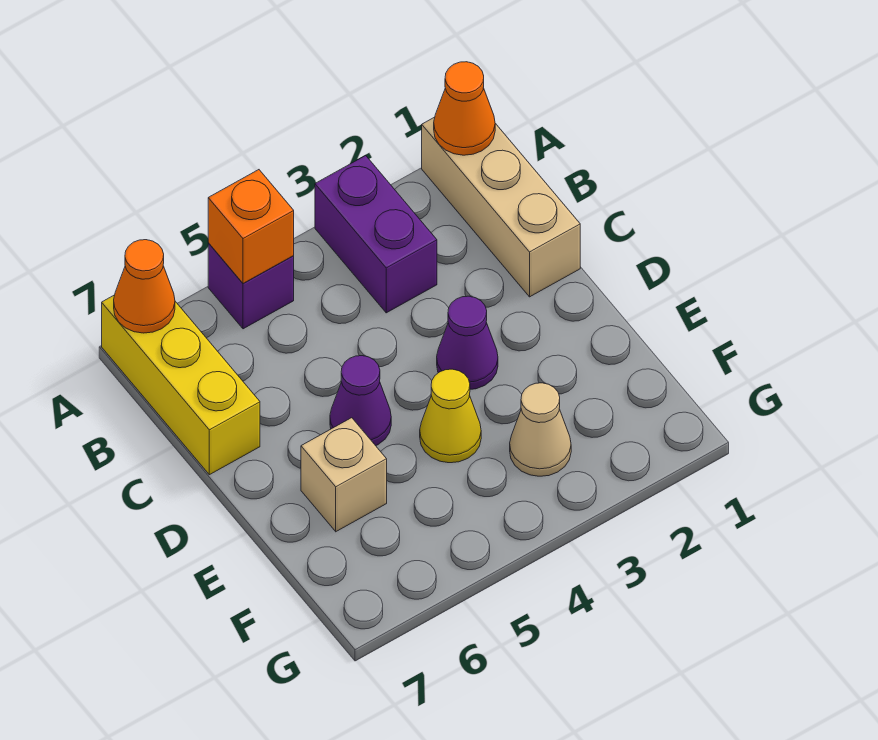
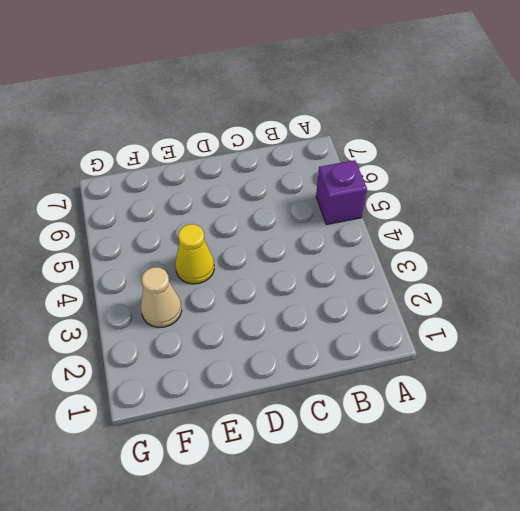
none -> tan brick A1:C1 level 1
none -> purple brick A3:B3 level 1
none -> yellow brick A7:C7 level 1

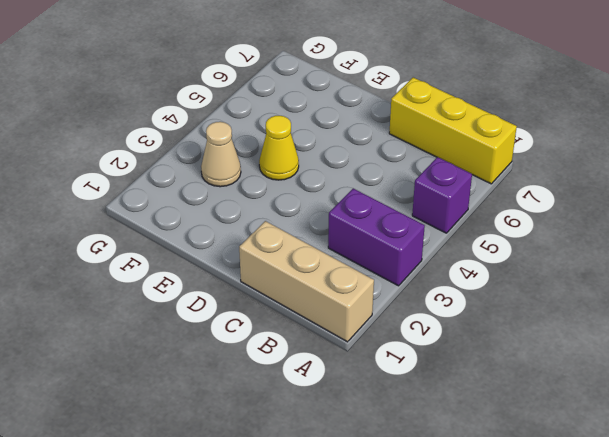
none -> purple cone D3 level 1
none -> purple cone D5 level 1
none -> tan brick E6 level 1

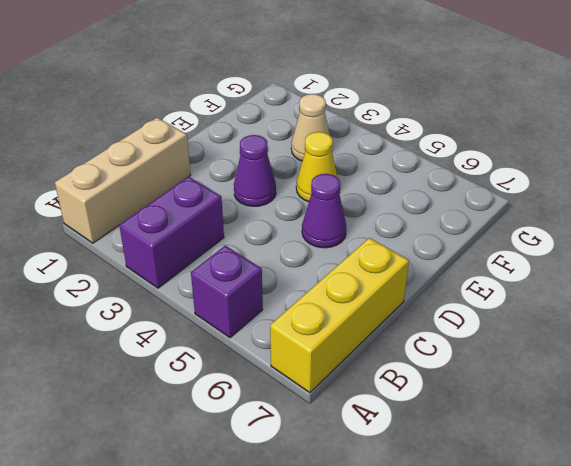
none -> tan brick E6 level 1
none -> orange cone A1 level 2
none -> orange brick A5 level 2

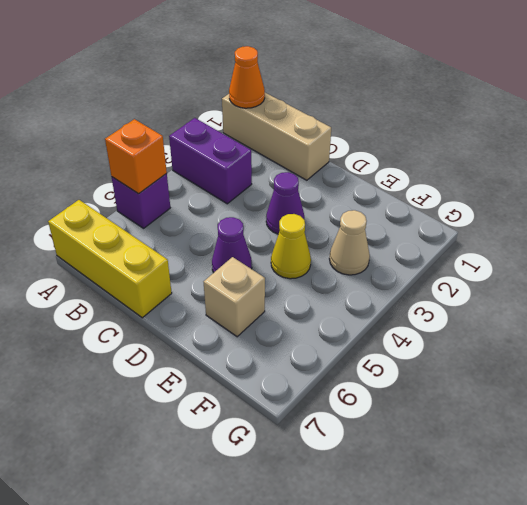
none -> orange cone A7 level 2

